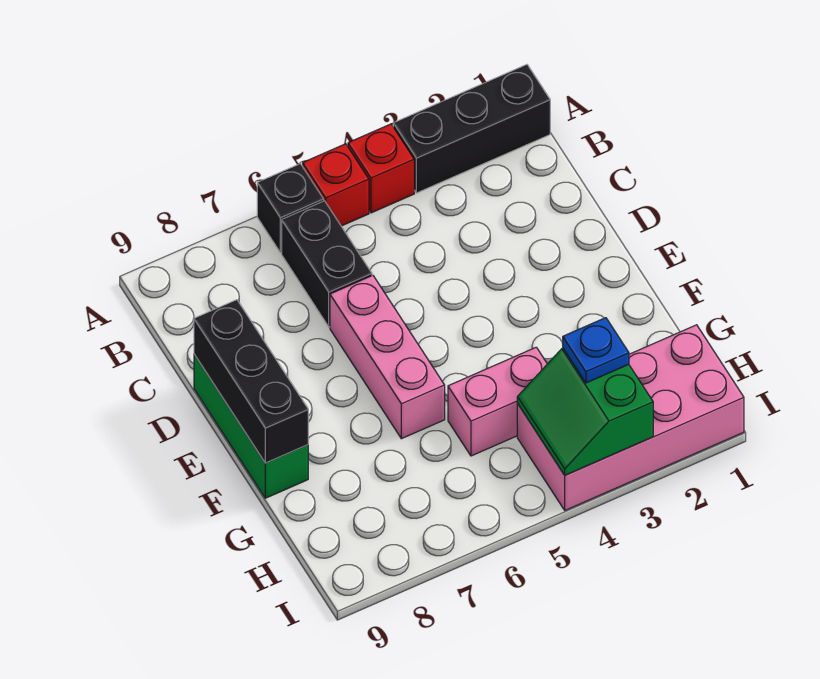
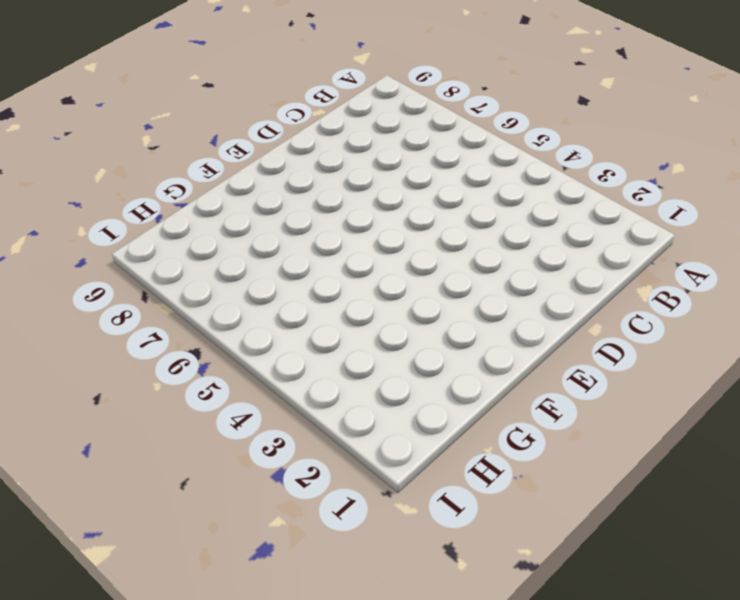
none -> black brick A1:A3 level 1
none -> red brick A4 level 1
none -> red brick A5 level 1

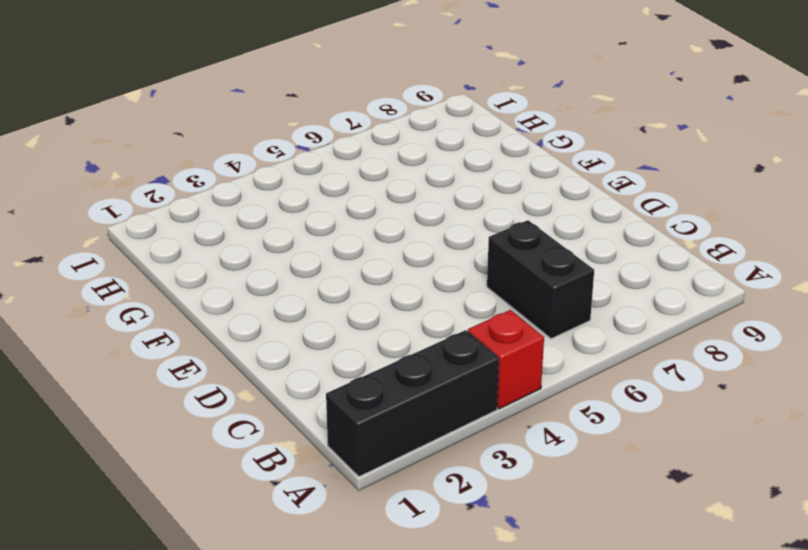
none -> red brick A5 level 1
none -> black brick A6 level 1
none -> pink brick D6:F6 level 1

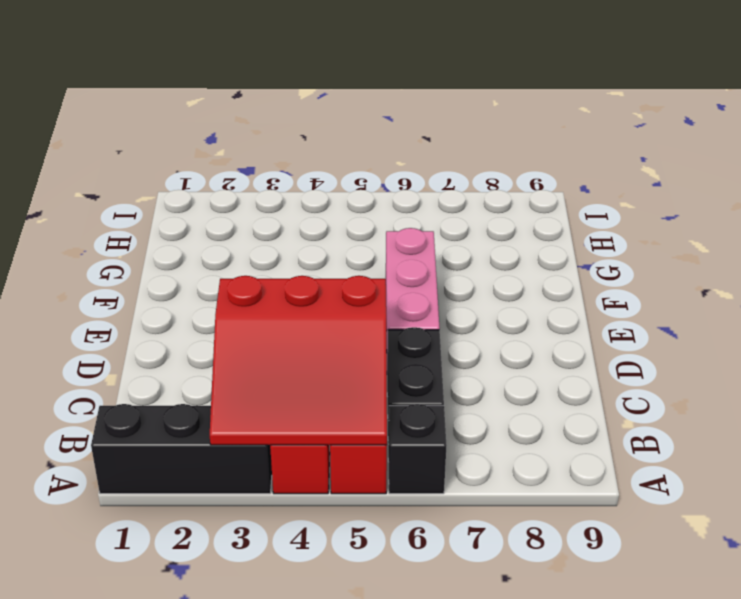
red slope A3:C5 level 2 top C -> none
none -> green brick D9:F9 level 1
none -> pink brick G4:G5 level 1
none -> pink brick H1:I4 level 1

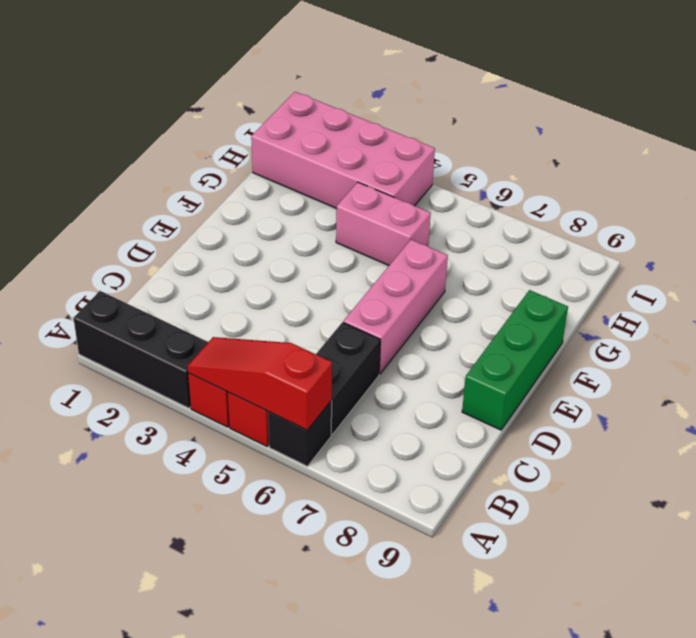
red slope A4:A6 level 2 top 6 -> none
none -> black brick D9:F9 level 2
none -> green slope H3:I4 level 2 top 3
none -> blue plate H3 level 3

